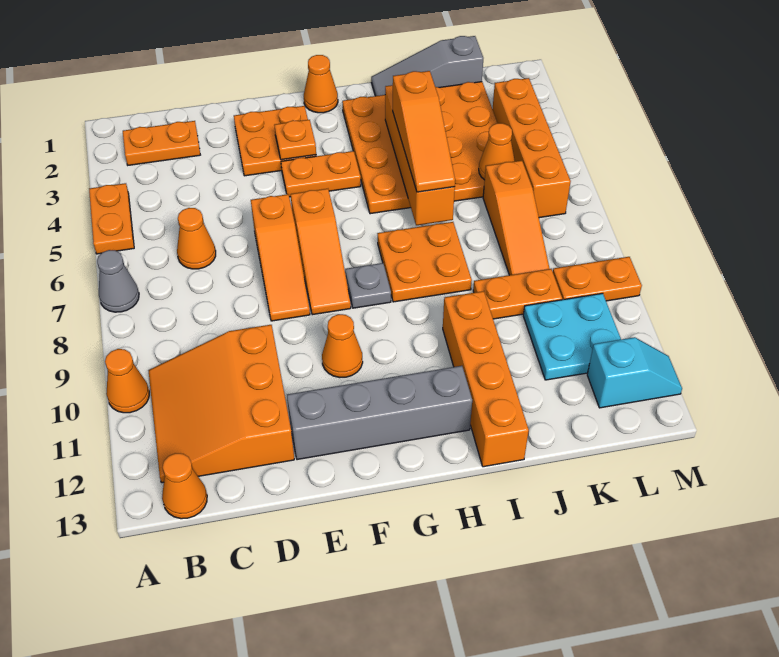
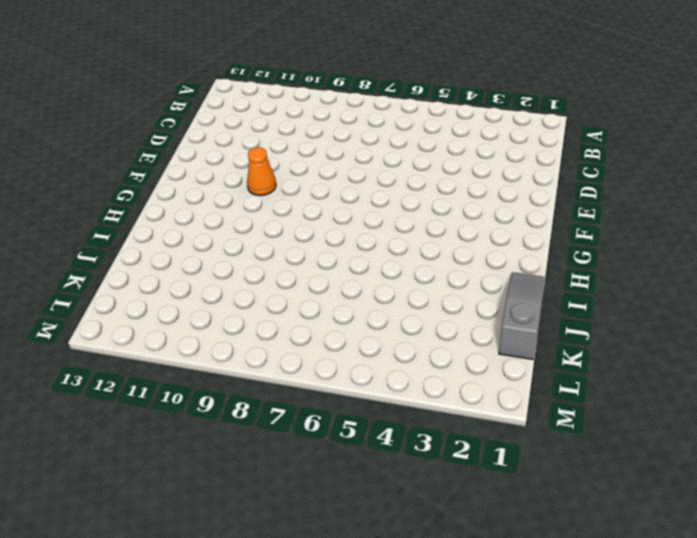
none -> orange plate A4:A5 level 1
none -> grey cone A7 level 1
none -> orange cone A10 level 1

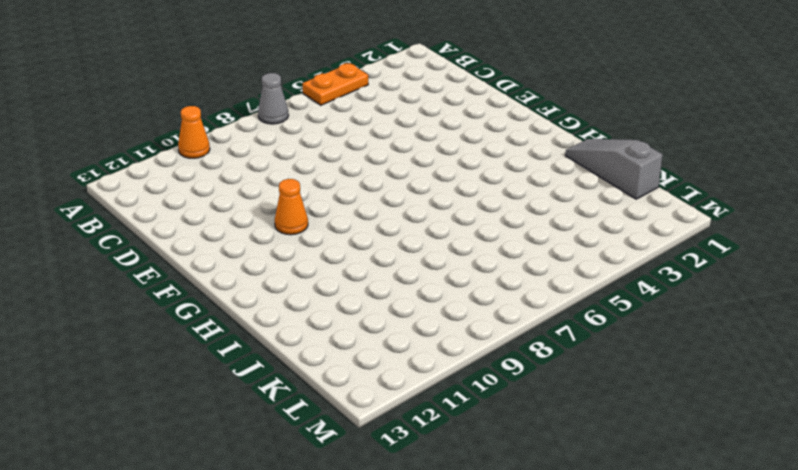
none -> orange plate B2:C2 level 1
none -> orange slope B10:D12 level 1 top D
none -> orange cone B13 level 1

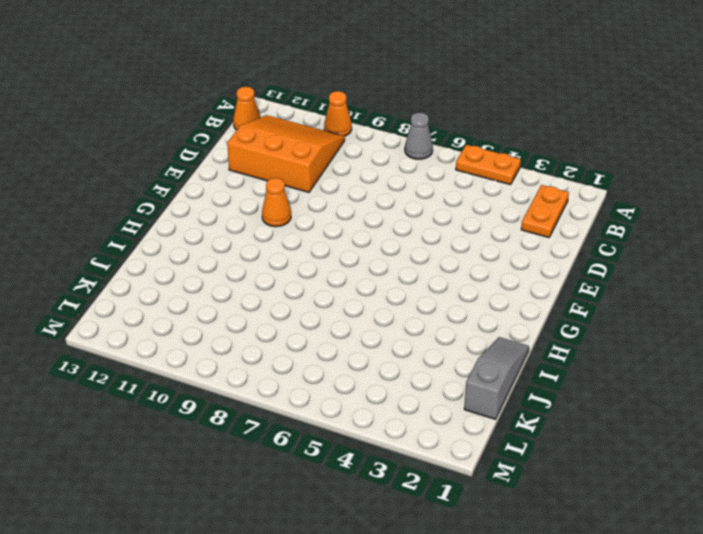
none -> orange cone C6 level 1
none -> orange plate E2:F3 level 1
none -> orange slope E6:E8 level 1 top 6

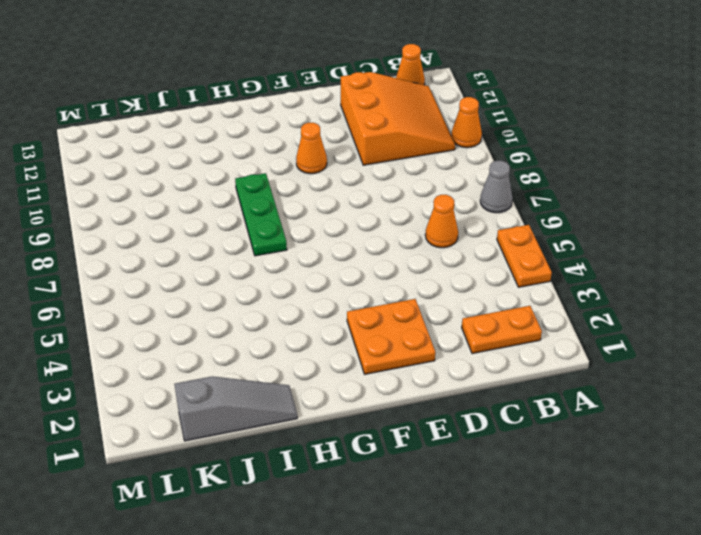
green plate H7:H9 level 1 -> orange plate H7:I8 level 1
none -> orange slope E6:E8 level 1 top 6
none -> grey brick E12:H12 level 1
none -> orange plate F4:G4 level 1

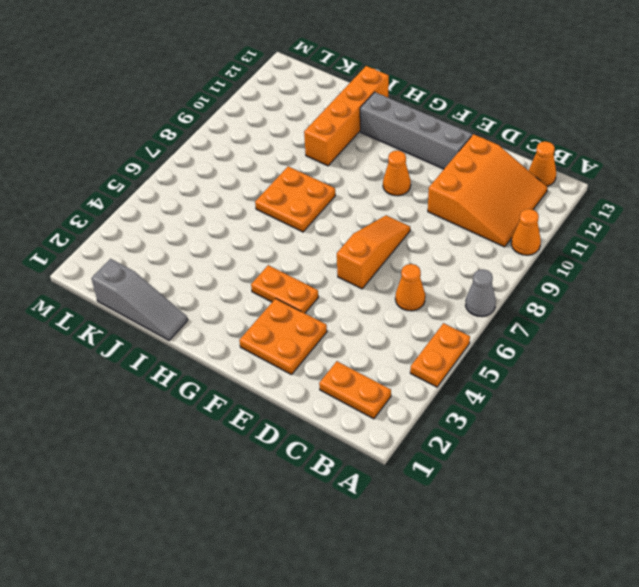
none -> orange slope F6:F8 level 1 top 6
none -> orange cone G1 level 1
none -> grey plate G8 level 1

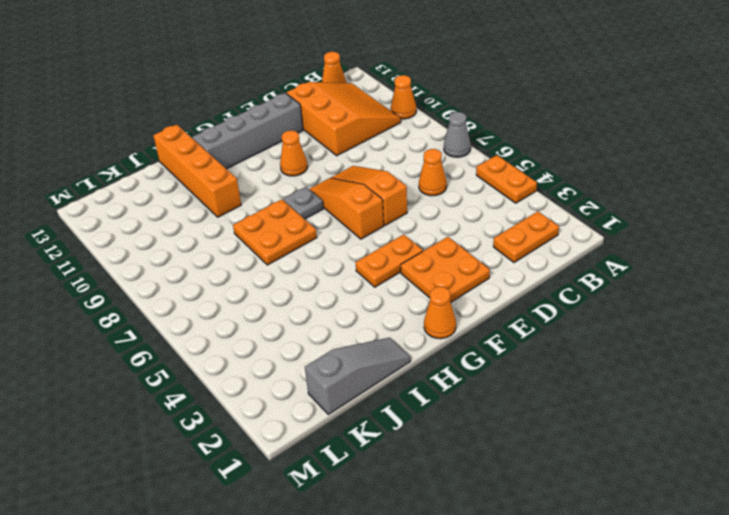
none -> orange plate H2:K5 level 1
none -> orange plate J9:K9 level 1
none -> orange slope K6:K8 level 1 top 6

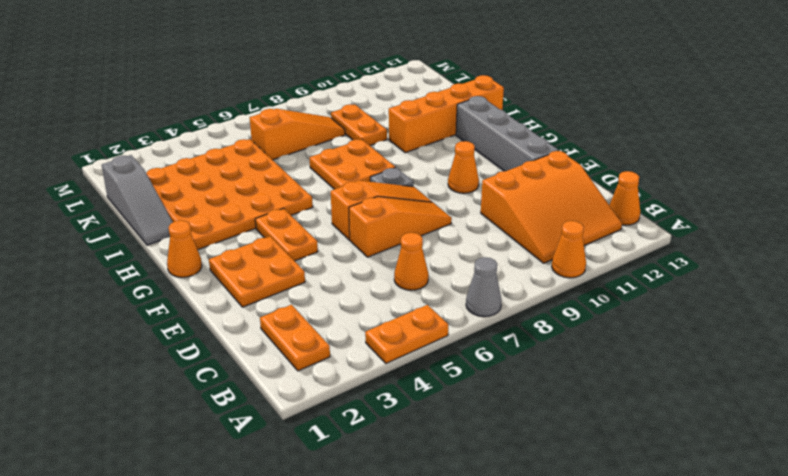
none -> cyan plate K10:L11 level 1
none -> orange brick L3:L6 level 1
none -> orange plate L9:M9 level 1

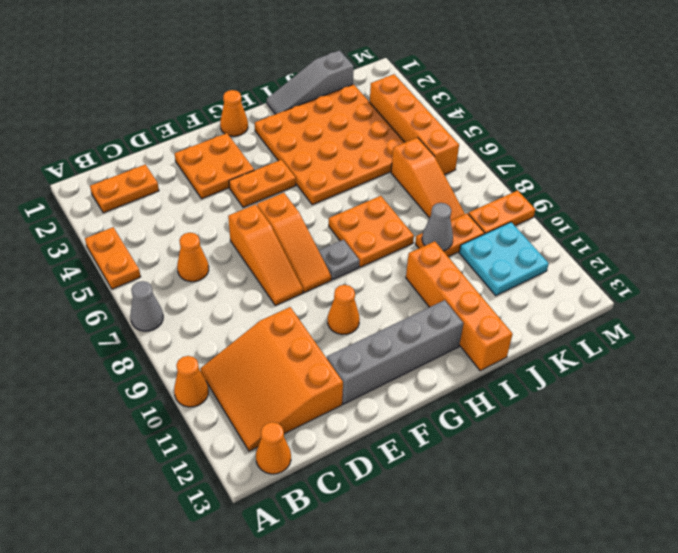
grey cone J9 level 2 -> none
none -> cyan slope L12:M12 level 1 top L
none -> orange plate F3 level 2
none -> orange brick I3:I6 level 2

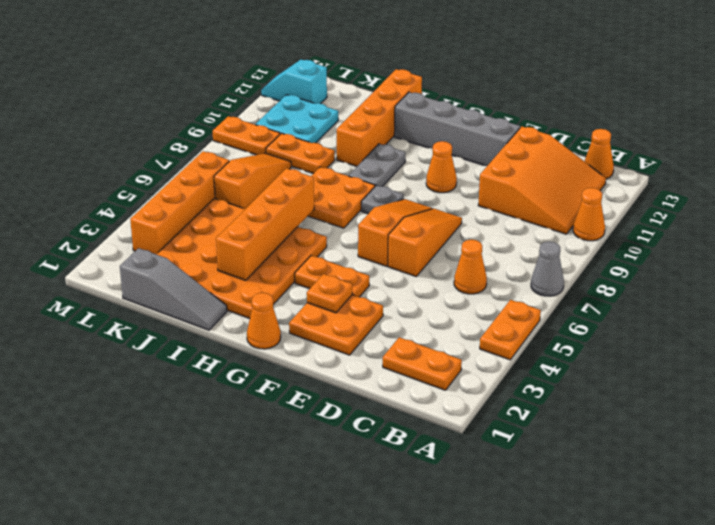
grey plate H9:H10 level 1 -> none
none -> orange cone K5 level 2
none -> orange slope I4:I6 level 3 top 4

